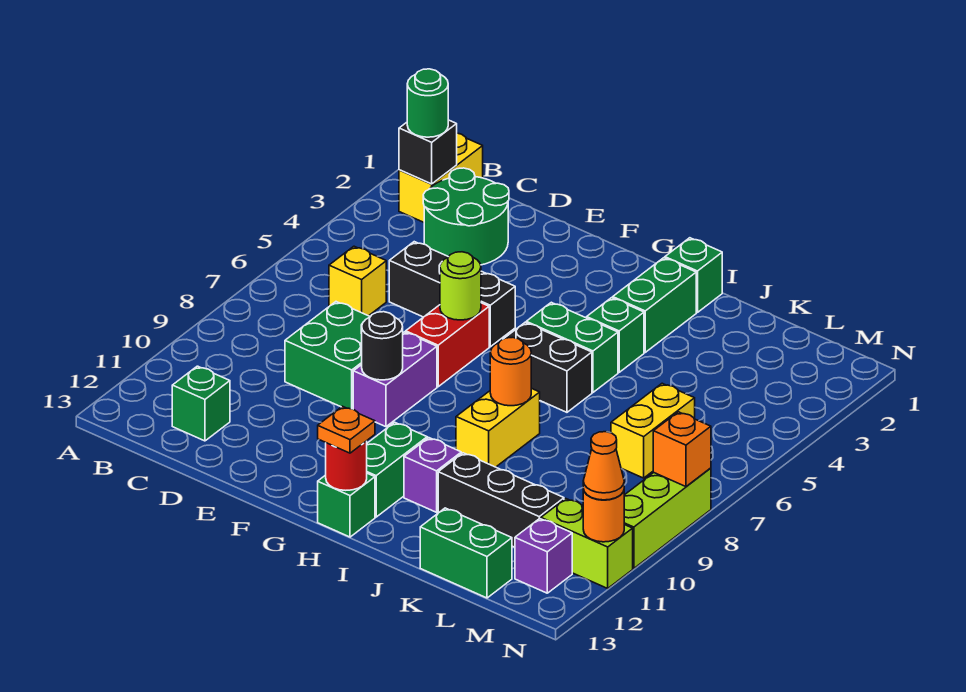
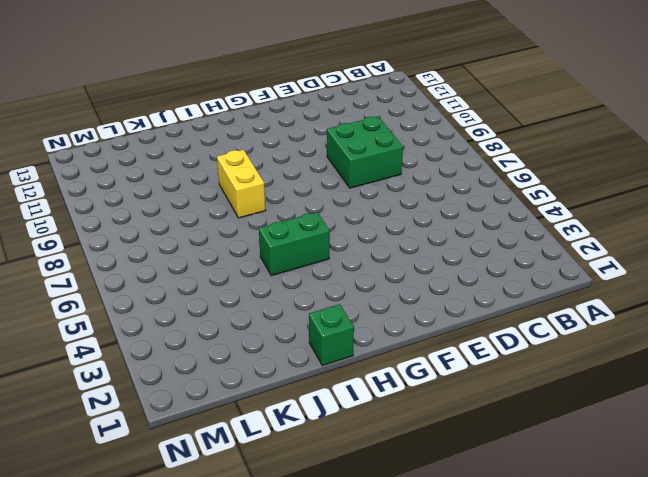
none -> yellow brick B1:B2 level 1
none -> green round brick C2:D3 level 1
none -> yellow brick C6 level 1
none -> green brick C12 level 1

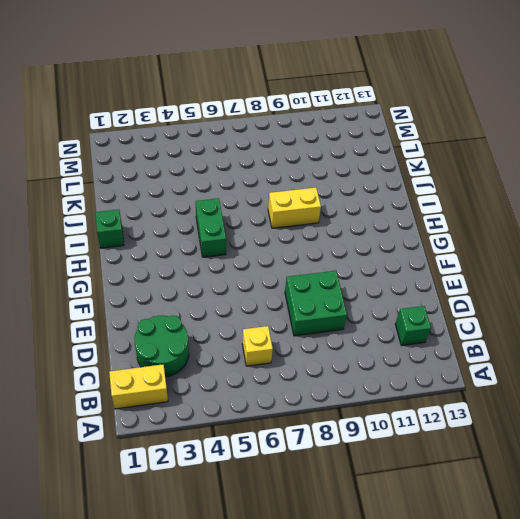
none -> black brick D5:F5 level 1
none -> red brick F6:F7 level 1
none -> purple brick F8:F9 level 1
none -> black brick H6:I6 level 1

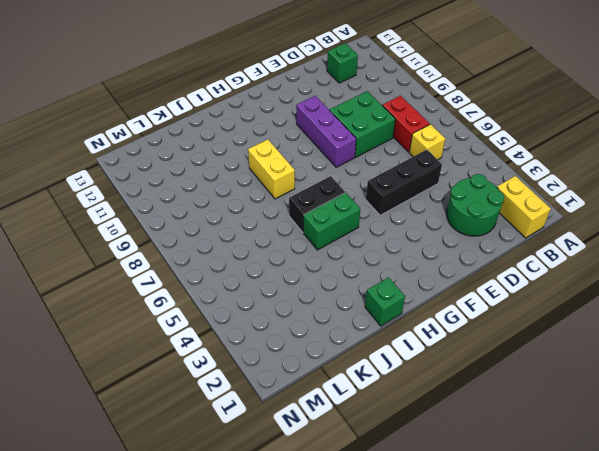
red brick C7:C8 level 1 -> red brick F6:F7 level 1
purple brick F8:F10 level 1 -> purple brick F8:F9 level 1
none -> green brick H11:H12 level 1
none -> green brick H13 level 1
none -> green brick I2:I3 level 1
none -> green brick I4 level 1

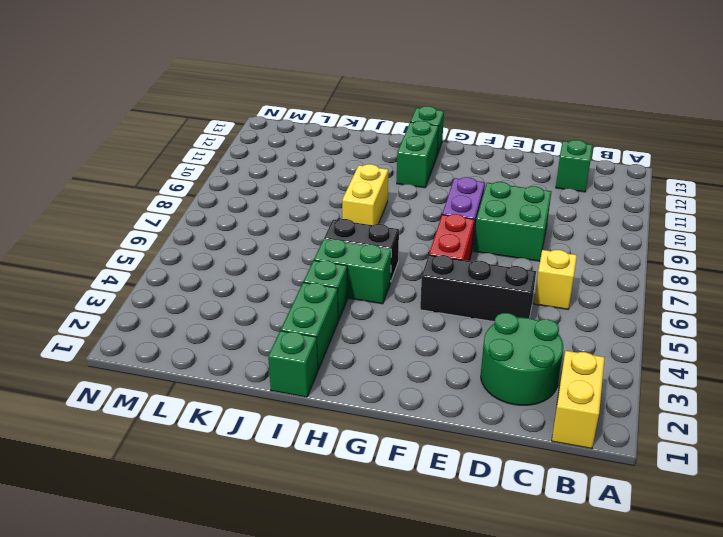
none -> purple brick I11 level 1
none -> black brick J11:L11 level 1
none -> green brick K13:L13 level 1
none -> yellow brick L6:L7 level 1

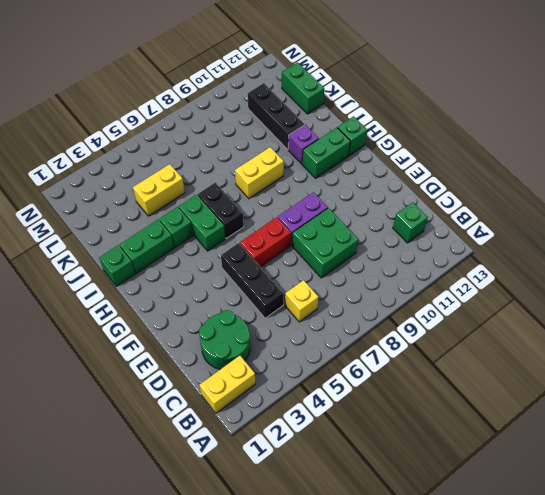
yellow brick K4:K5 level 1 -> yellow brick L6:L7 level 1
none -> lime brick M11:N11 level 1
none -> purple brick M12 level 1
none -> lime brick N8:N10 level 1
none -> black brick B2 level 2

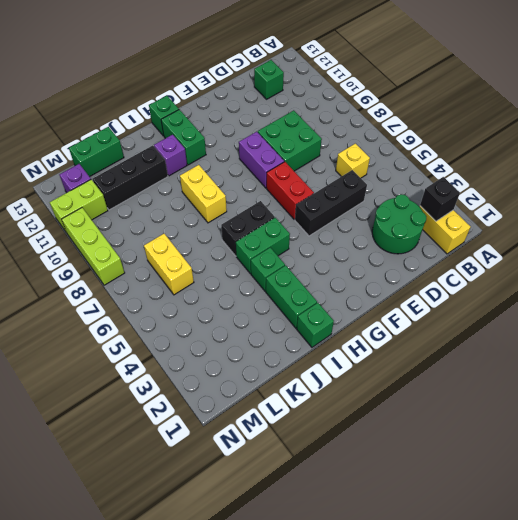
none -> lime round brick F6 level 2
none -> black round brick F9 level 2
none -> red round brick H13 level 2
none -> orange round brick I8 level 2

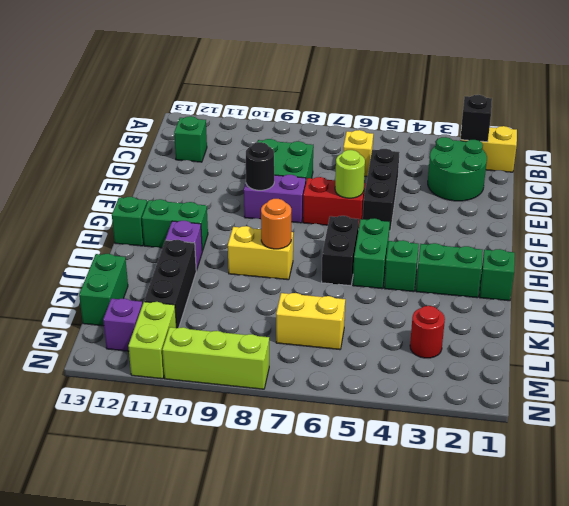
red round brick L3 level 1 -> red round brick H13 level 2
none -> orange brick N8 level 2
none -> orange round brick N11 level 2
none -> green round brick B2 level 3
none -> orange plate H13 level 3

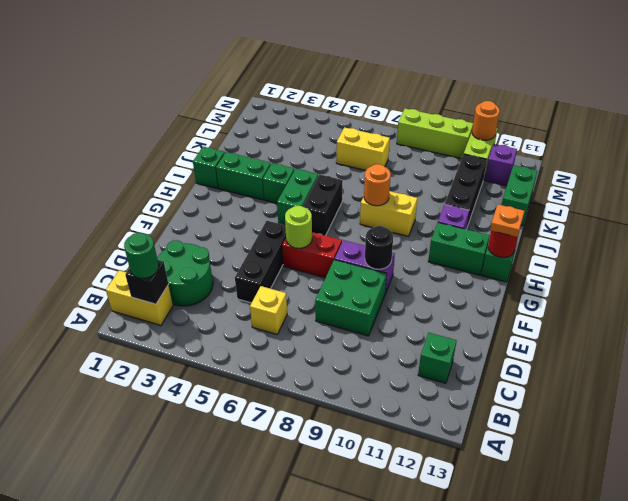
none -> orange brick N8 level 2
none -> orange cone N11 level 3

